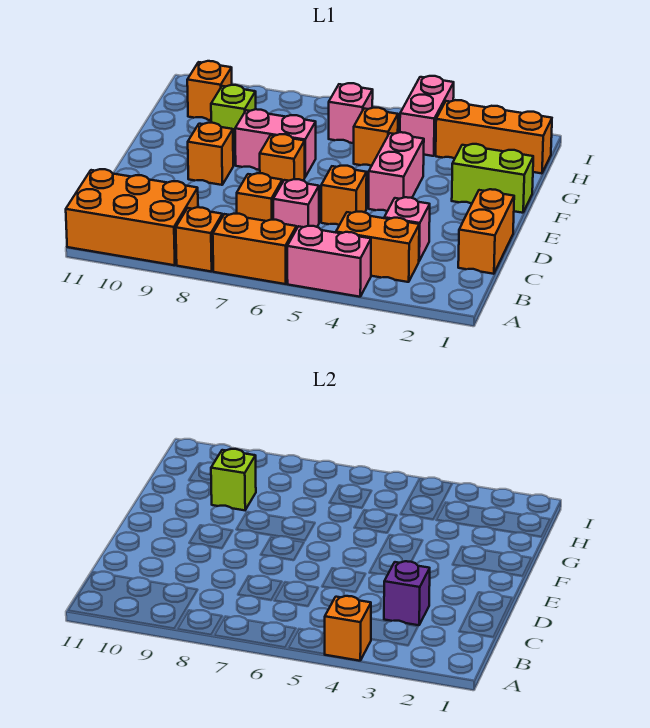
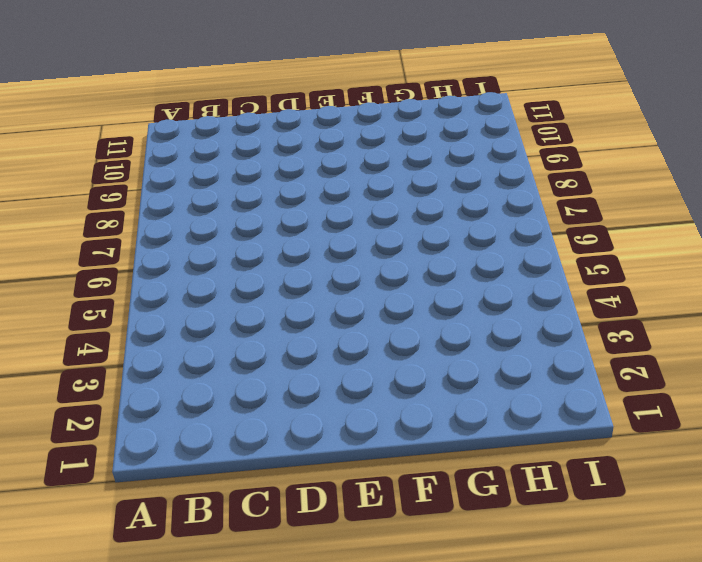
none -> pink brick A4:A5 level 1
none -> orange brick A6:A7 level 1
none -> orange brick A8 level 1

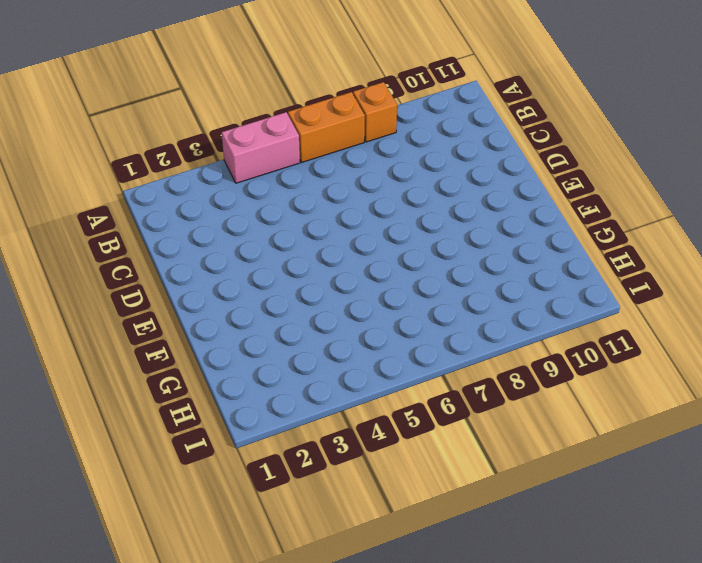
none -> orange brick A9:B11 level 1
none -> orange brick B3:B4 level 1
none -> orange brick C1:D1 level 1

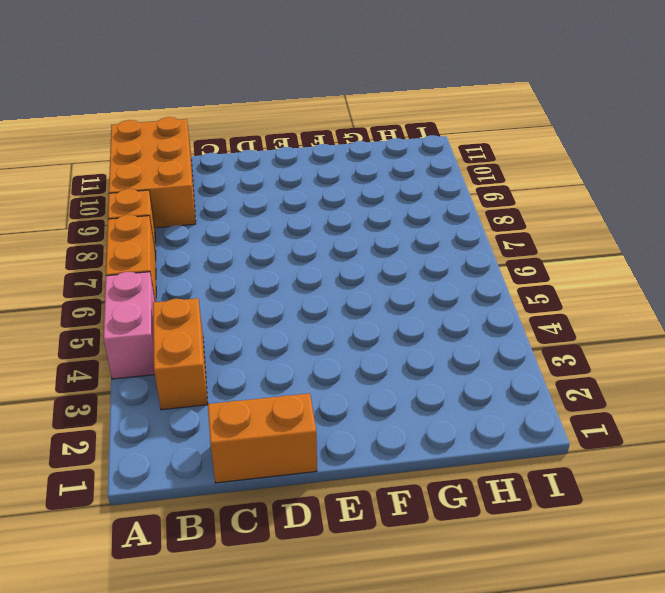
none -> pink brick C3 level 1
none -> pink brick C6 level 1
none -> orange brick C7 level 1

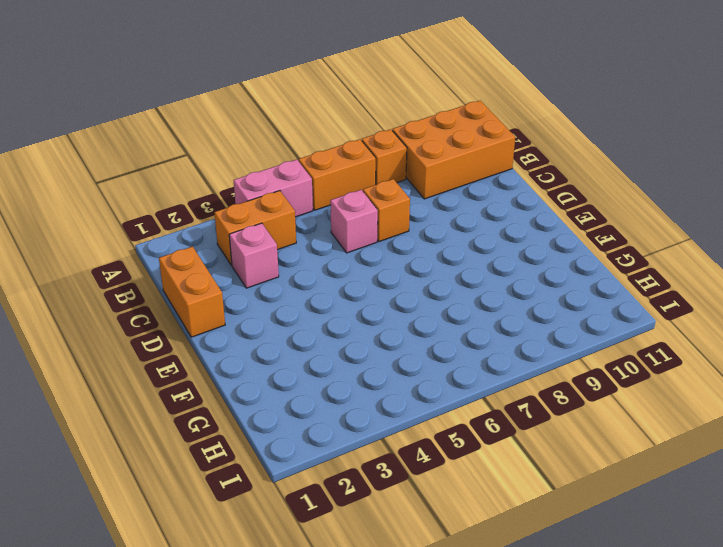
none -> orange brick D5 level 1
none -> pink brick E4:F4 level 1
none -> orange brick E7 level 1

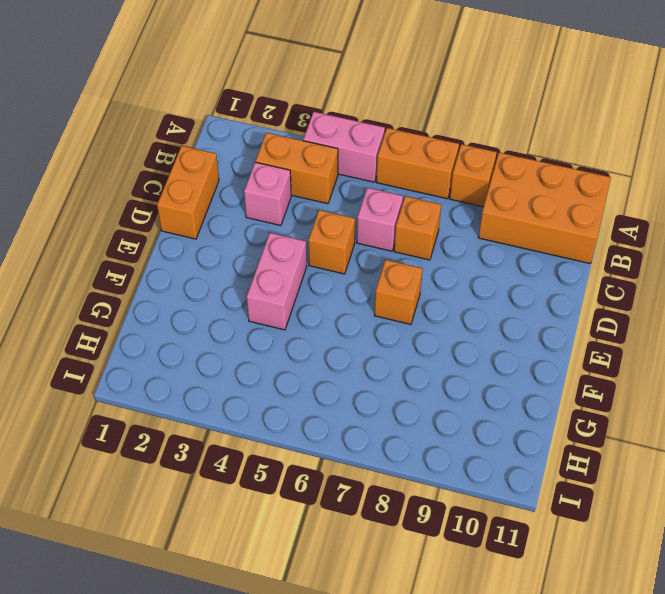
none -> orange brick E9 level 1
none -> lime brick F1:F2 level 1
none -> pink brick F7:F8 level 1

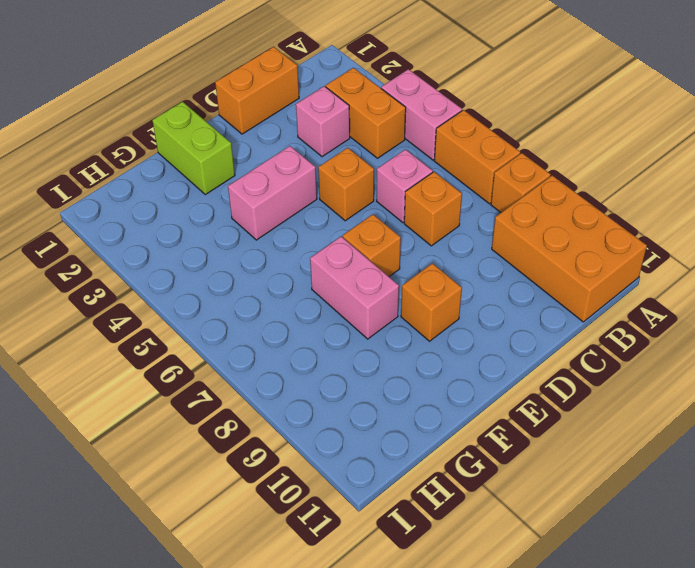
none -> orange brick G5 level 1
none -> lime brick G9 level 1
none -> orange brick H1:H3 level 1

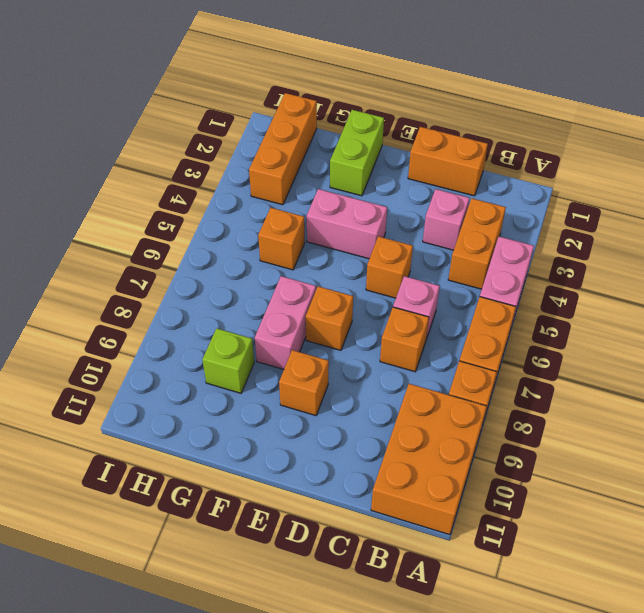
none -> pink brick H4:I4 level 1
none -> pink brick H6 level 1
none -> orange brick H10 level 1

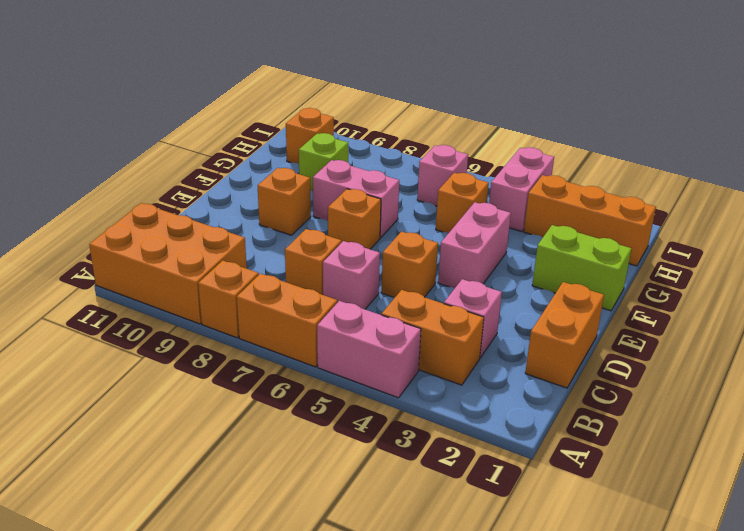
none -> orange brick A4 level 2
none -> purple brick C3 level 2
none -> lime brick G9 level 2

